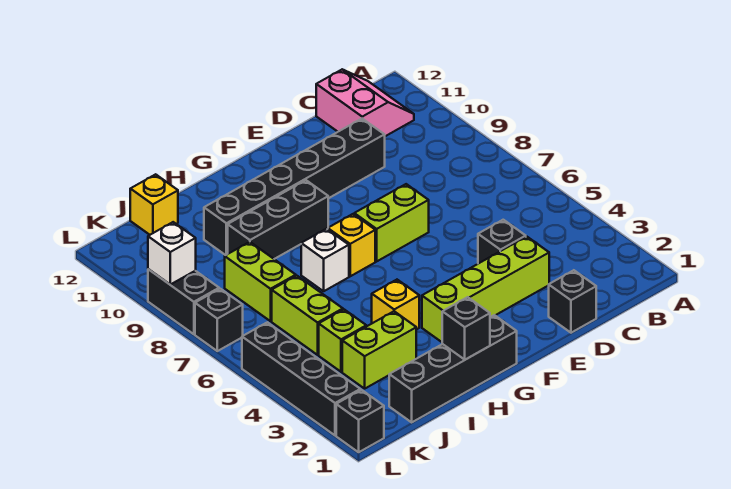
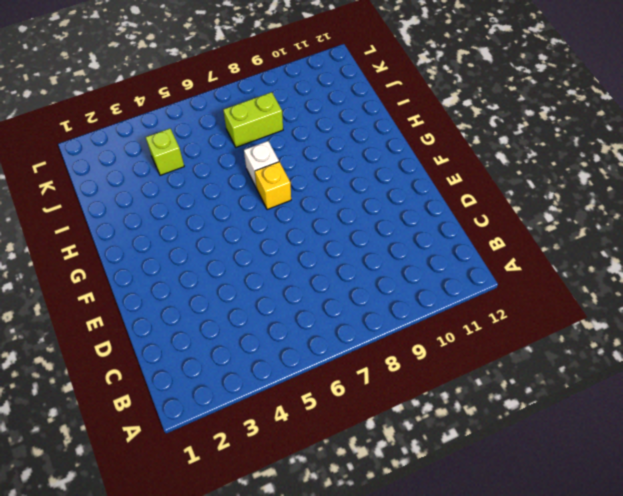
none -> pink slope B11:C12 level 1 top C
none -> black brick D1 level 1
none -> lime brick D3:G3 level 1

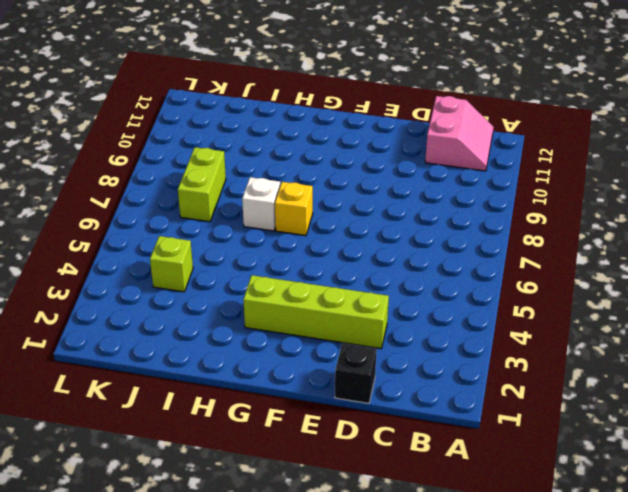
none -> black brick D4 level 1
none -> black brick D10:I10 level 1
none -> lime brick E7:F7 level 1

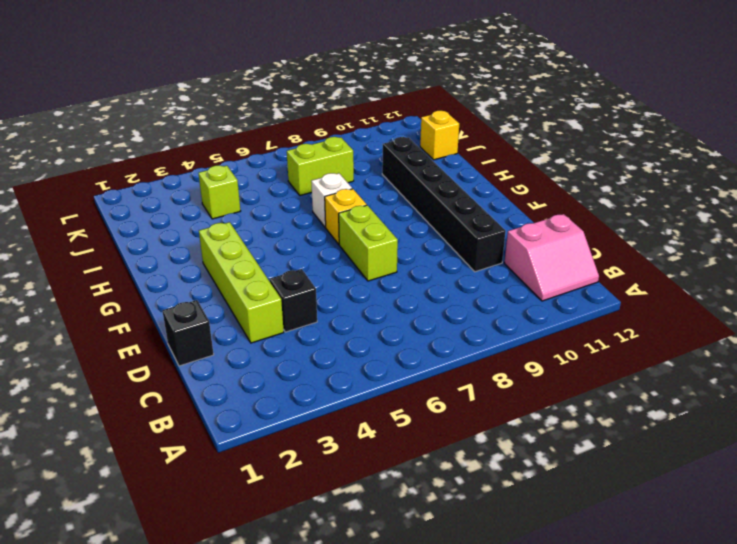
none -> black brick G1:J1 level 1
none -> black brick G9:I9 level 1
none -> yellow brick H4 level 1

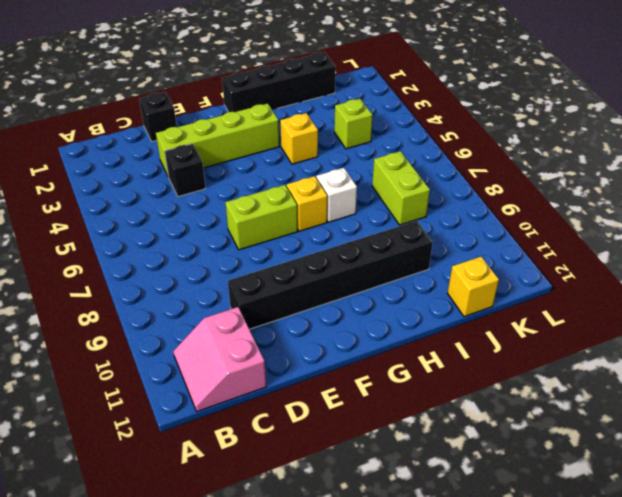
none -> black brick G9:I9 level 1
none -> lime brick I3:J3 level 1
none -> lime brick J5:J6 level 1

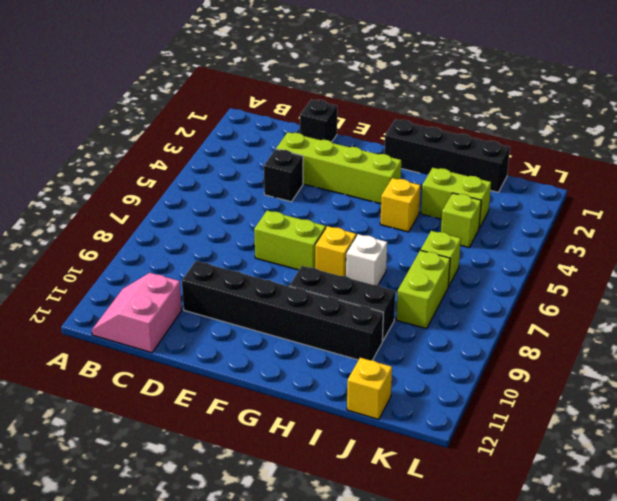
lime brick J6 level 1 -> lime brick J5:J6 level 1
none -> black brick L1 level 1
none -> black brick L2:L5 level 1
none -> black brick L7 level 1

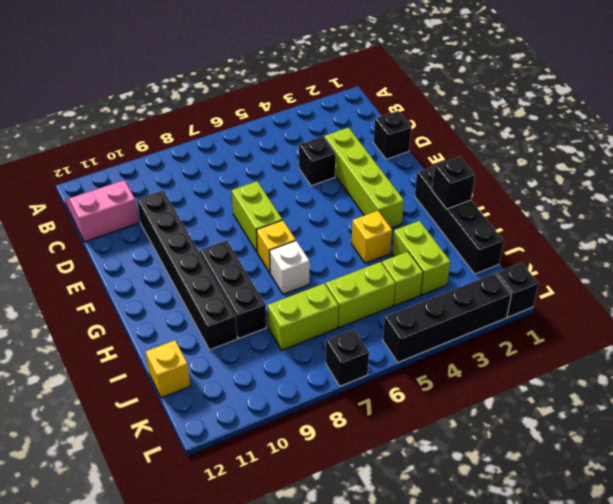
none -> black brick L8:L9 level 1
none -> white brick L9 level 2

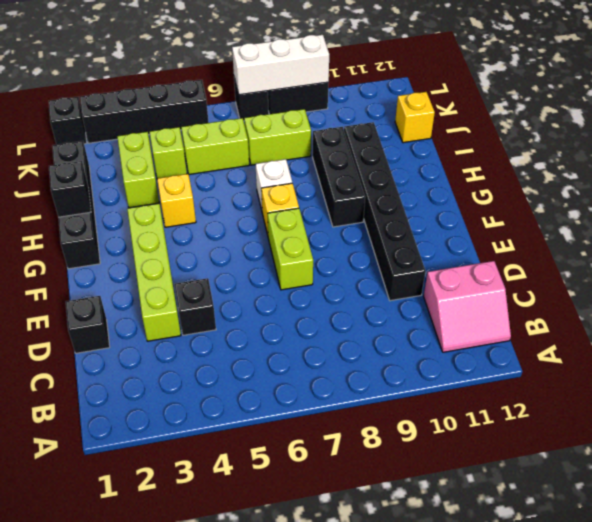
white brick L7:L9 level 2 -> white brick L9 level 2

